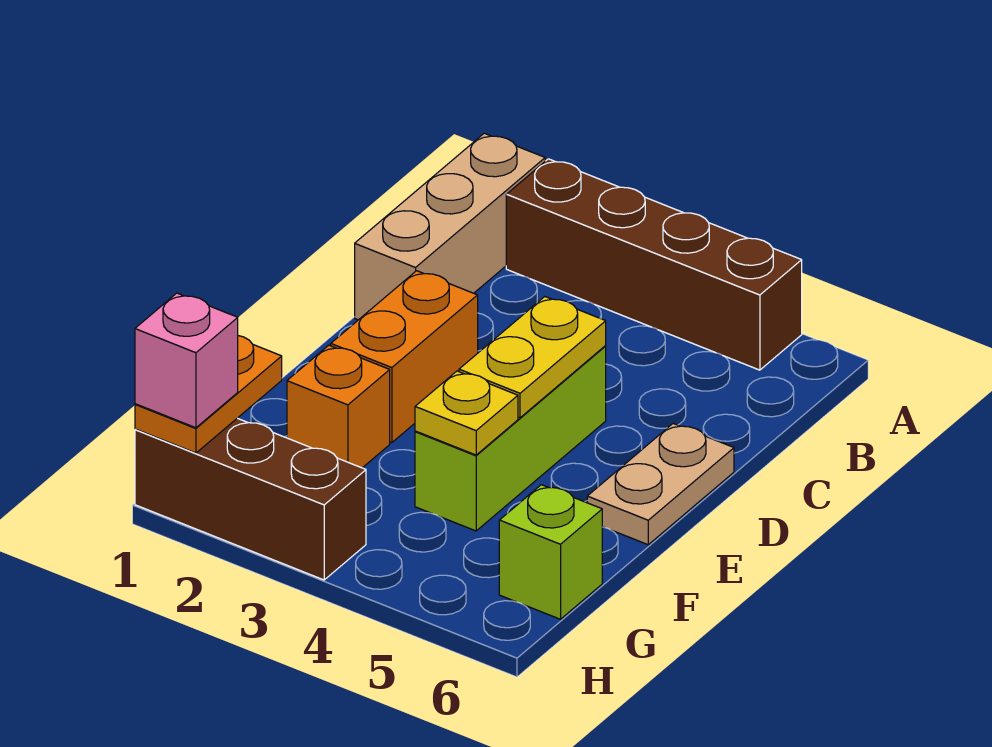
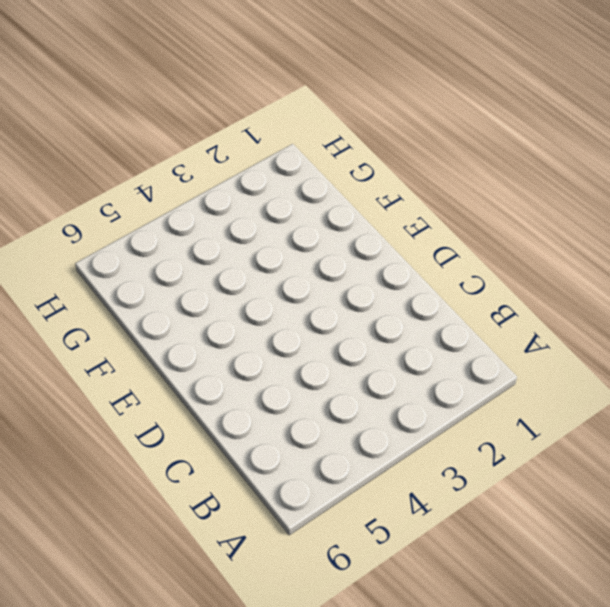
none -> tan brick A1:C1 level 1
none -> brown brick A2:A5 level 1
none -> orange brick D2:E2 level 1

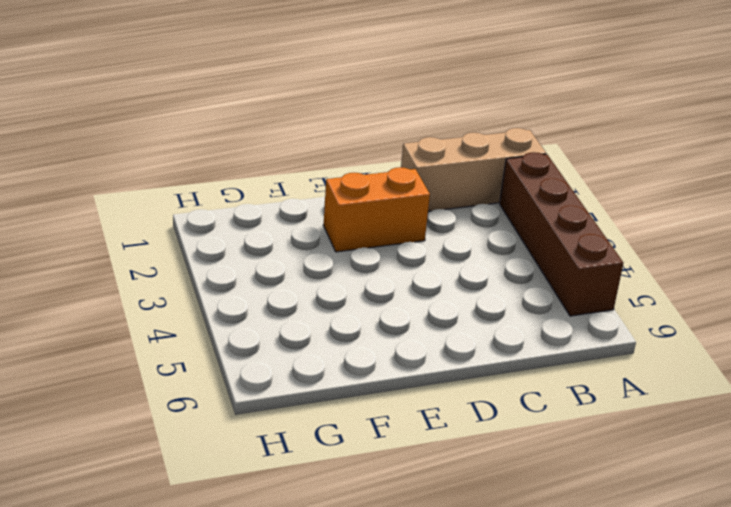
none -> lime brick D4:F4 level 1
none -> tan plate D6:E6 level 1
none -> orange brick F2 level 1

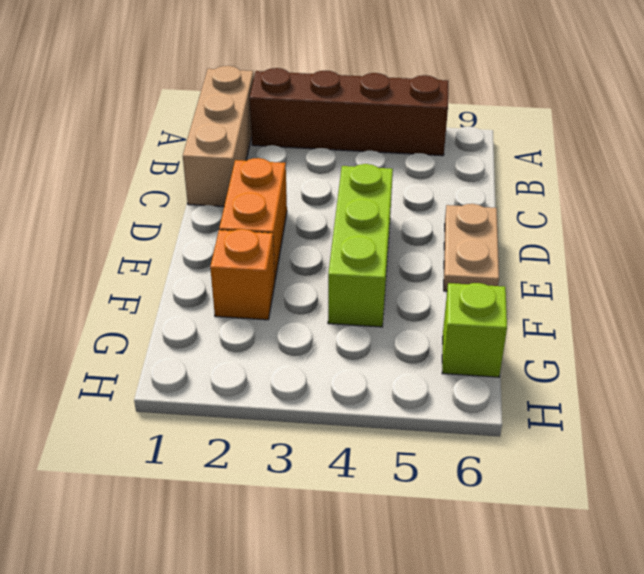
none -> brown brick H1:H3 level 1
none -> yellow plate D4:E4 level 2
none -> yellow plate F4 level 2

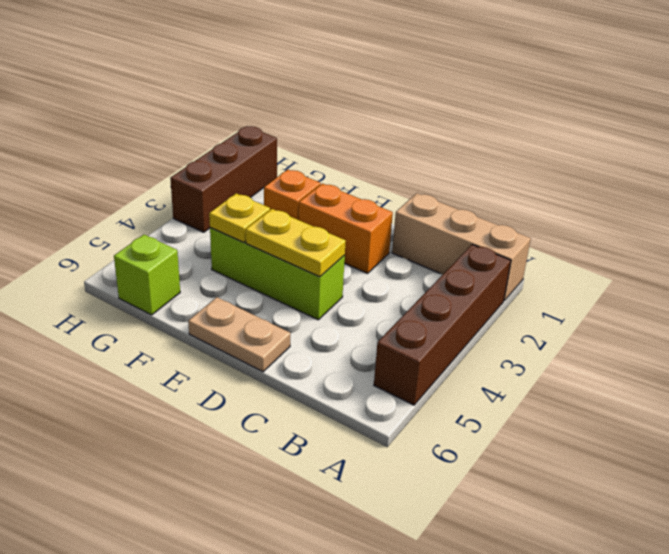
none -> orange plate G1:H1 level 2
none -> pink brick H1 level 3

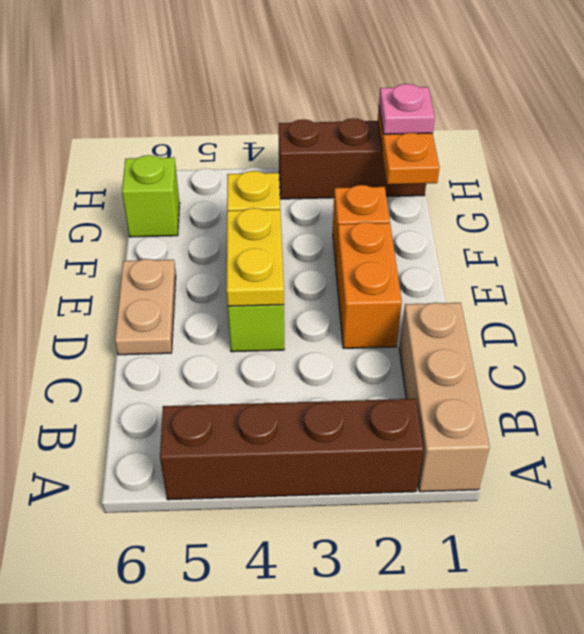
pink plate H1 level 3 -> pink brick H1 level 3

